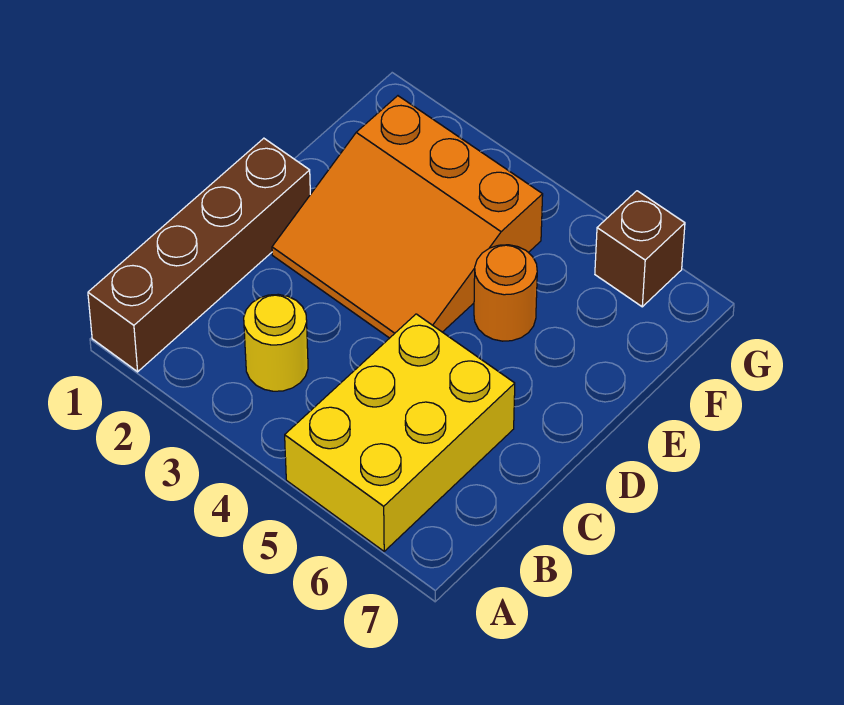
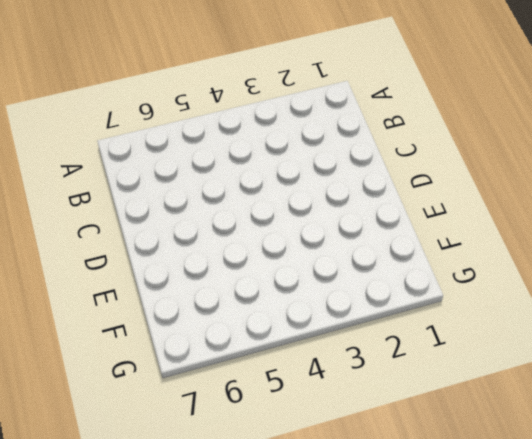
none -> brown brick A1:D1 level 1
none -> yellow brick A5:C6 level 1

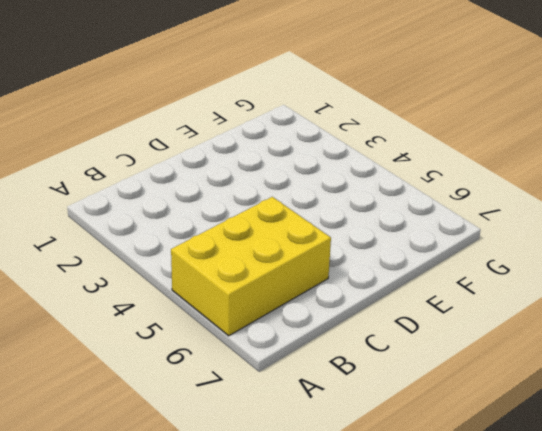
none -> brown brick A1:D1 level 1
none -> yellow round brick B3 level 1

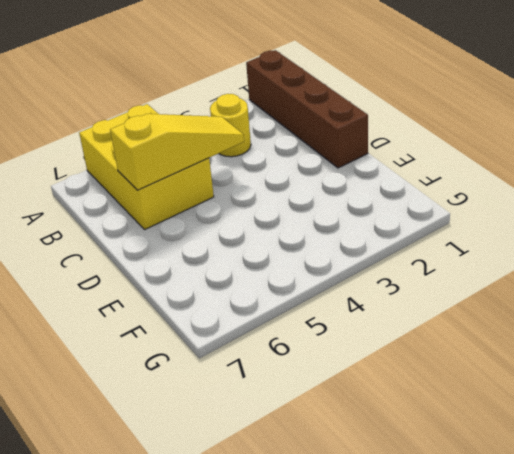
yellow slope C4:C6 level 2 top 6 -> none
none -> orange slope D2:F4 level 1 top F
none -> orange round brick E5 level 1

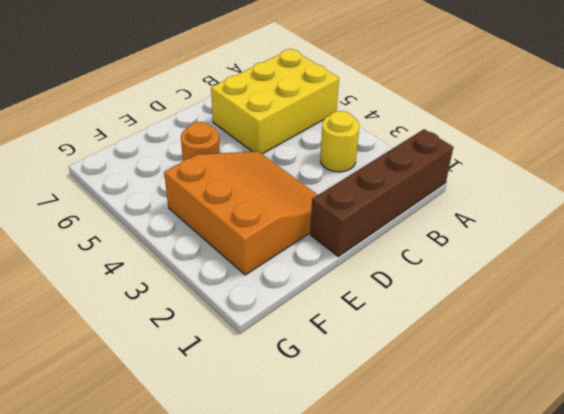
none -> brown brick G6 level 1

